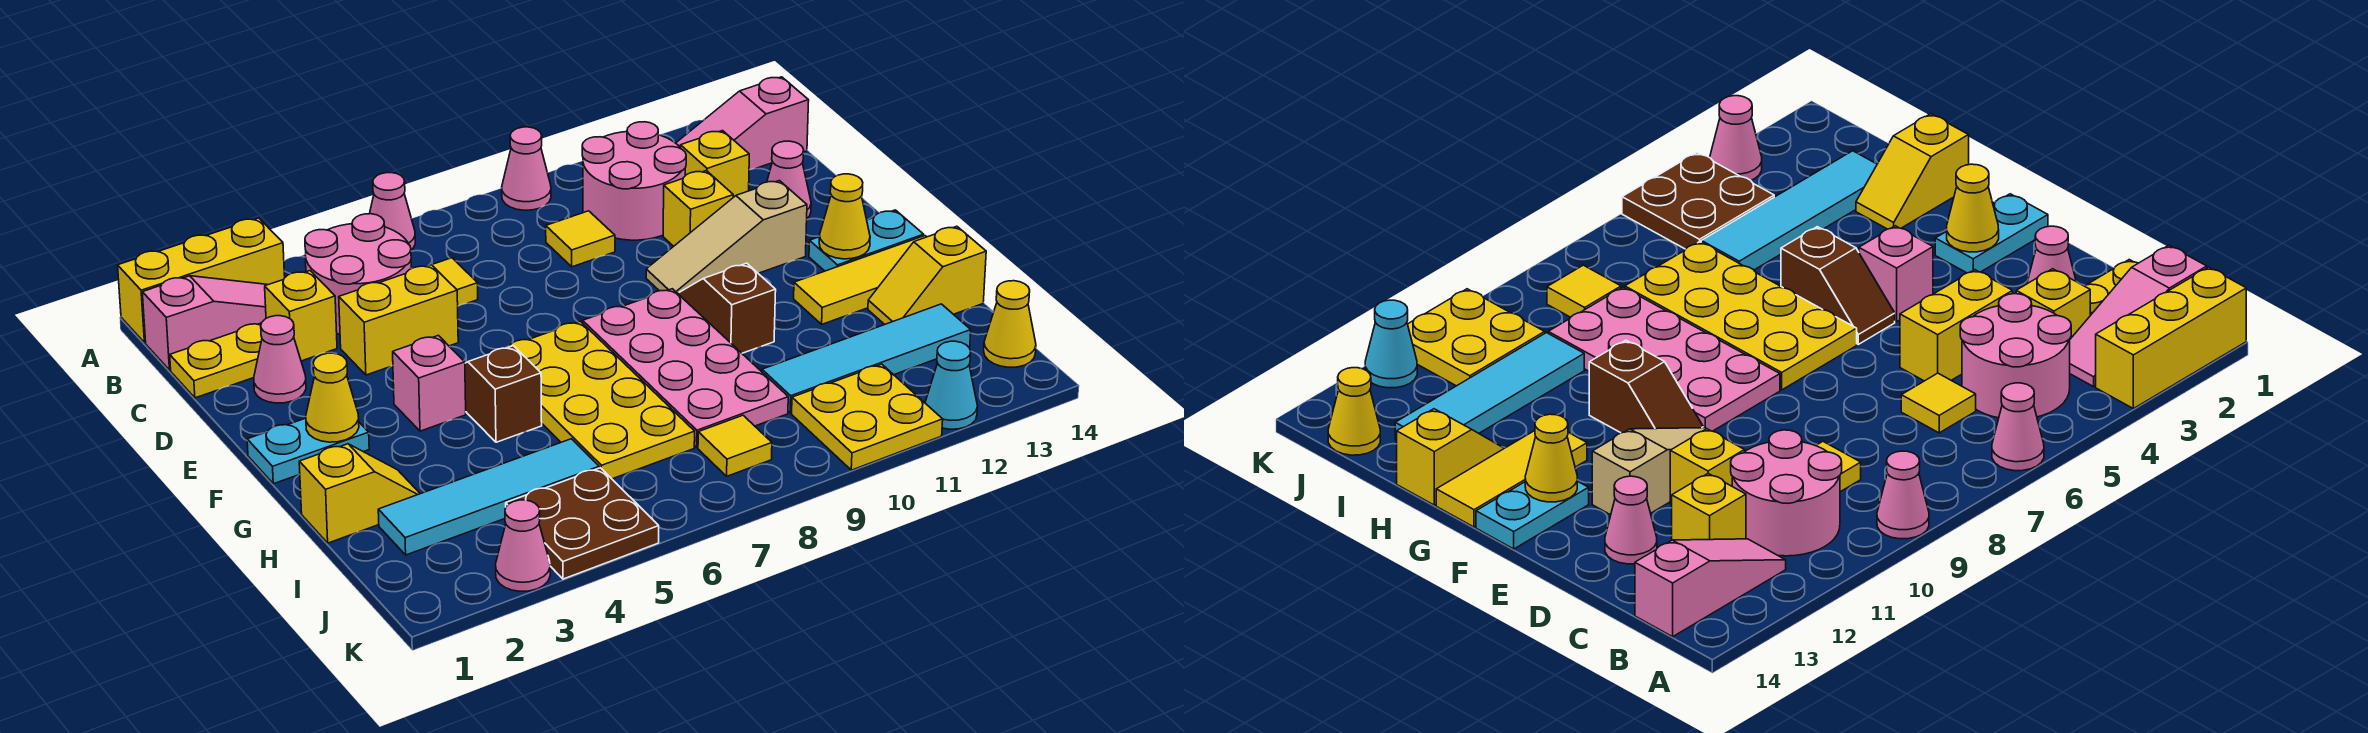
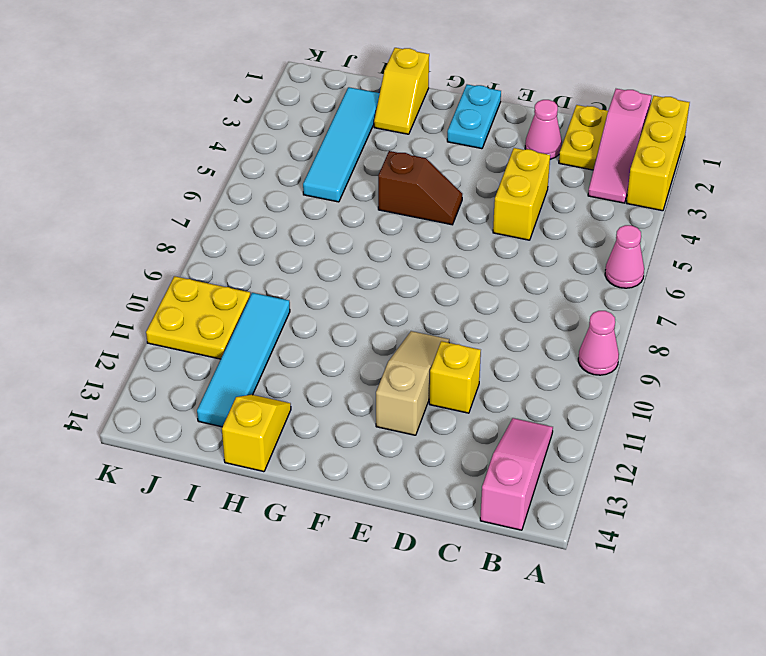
none -> pink round brick B4:C5 level 1
none -> pink round brick B10:C11 level 1
none -> yellow brick C3 level 1
none -> yellow tile C6 level 1

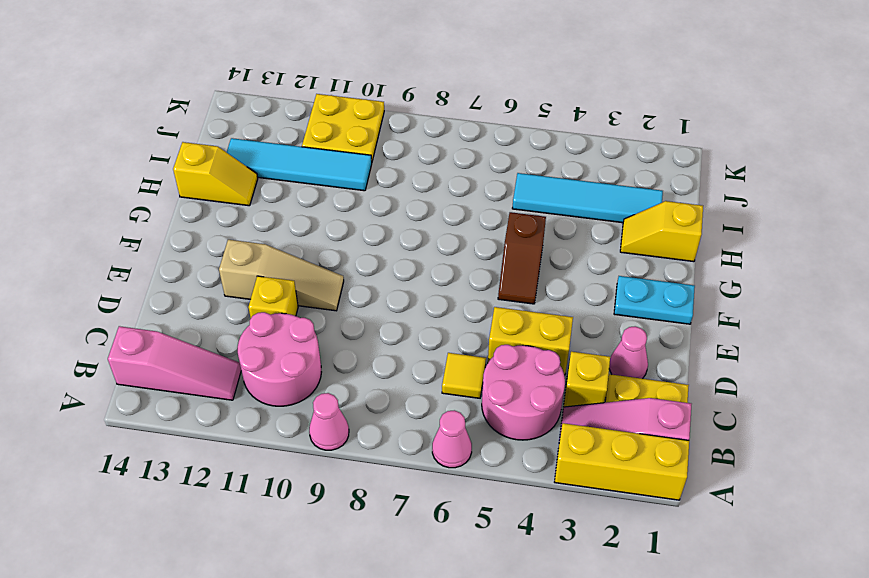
none -> yellow tile C9 level 1
none -> yellow brick C12 level 1
none -> pink cone D13 level 1
none -> pink brick F4 level 1

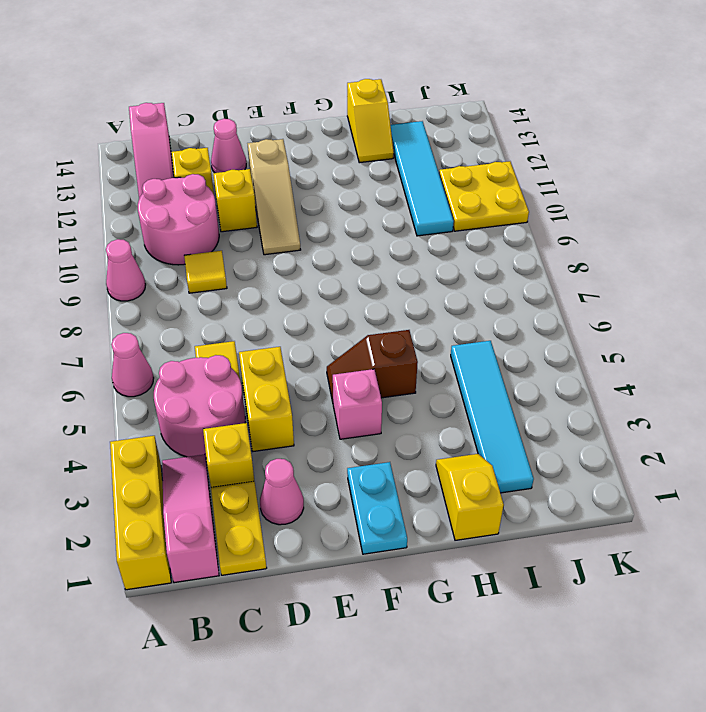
none -> yellow plate F6:I7 level 1
none -> pink plate F8:I9 level 1
none -> brown slope F10:G10 level 1 top G
none -> cyan plate F13:F14 level 1

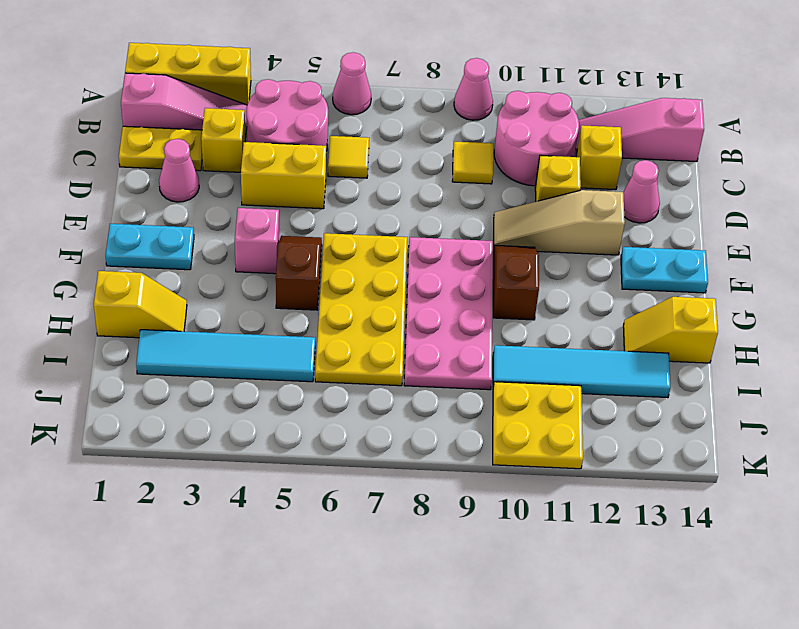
none -> yellow tile G12:G14 level 1
none -> brown plate J4:K5 level 1
none -> yellow tile J8 level 1
none -> yellow cone J14 level 1

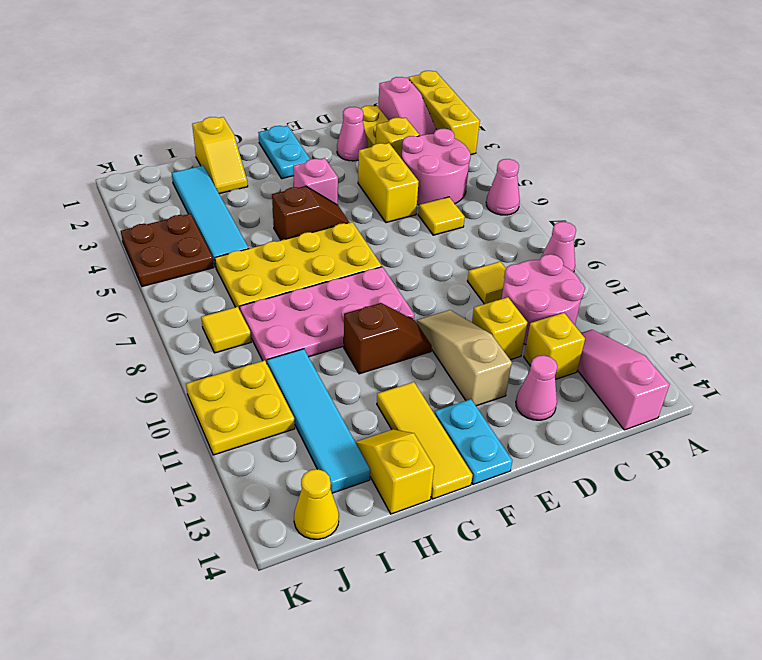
none -> pink cone K3 level 1
none -> cyan cone K12 level 1
none -> yellow cone F2 level 2
none -> yellow cone F13 level 2

